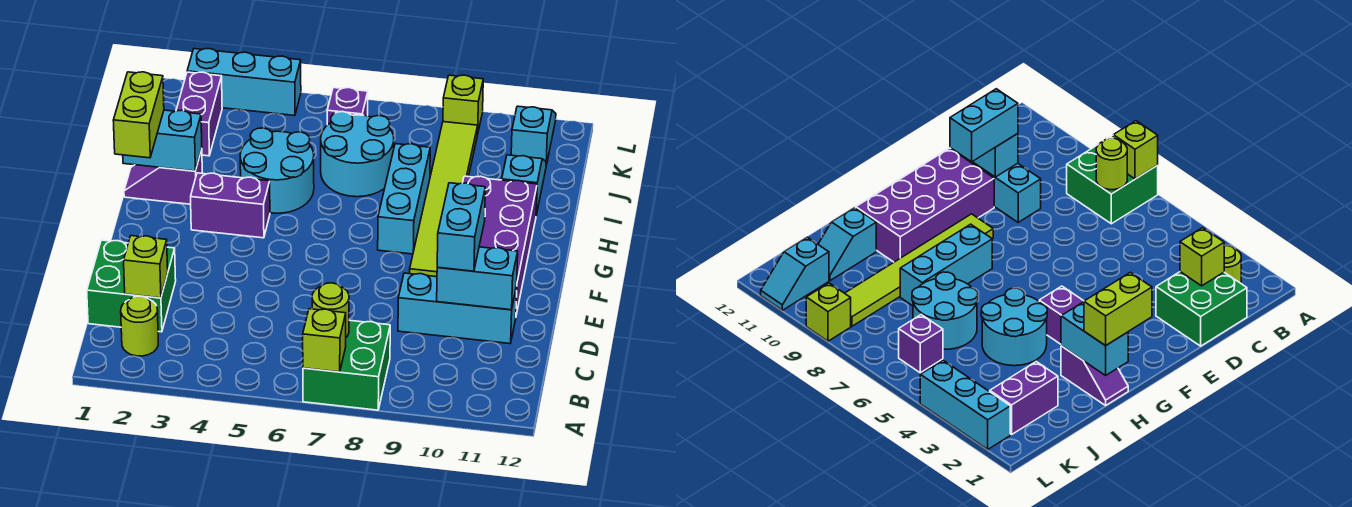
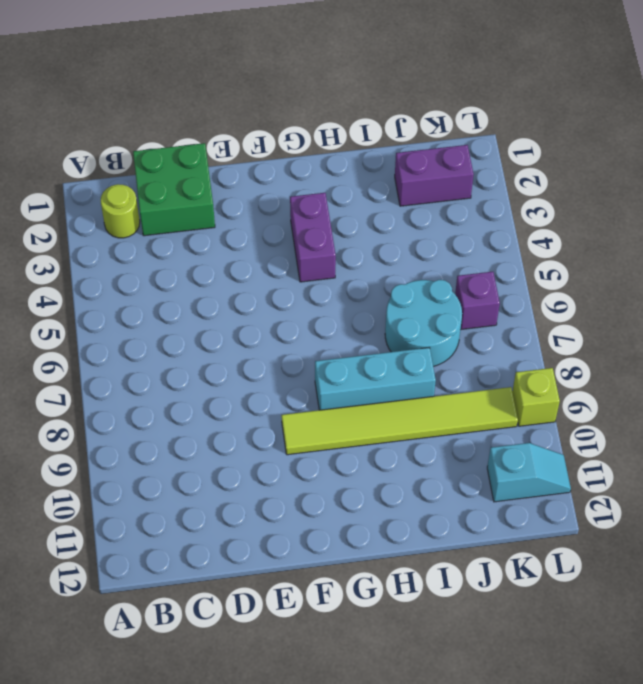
none -> green brick A7:B8 level 1
none -> cyan brick D9:D11 level 1
none -> purple brick E10:H11 level 1

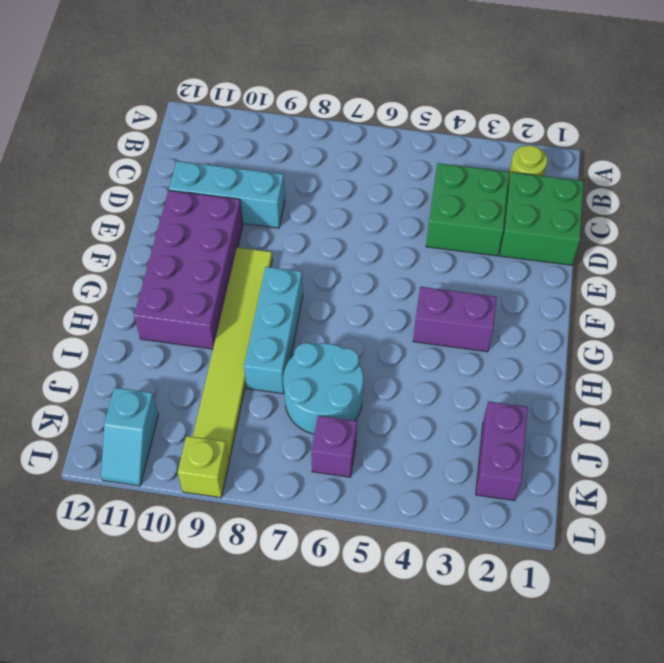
green brick C3:D4 level 1 -> green brick A7:B8 level 1
none -> purple slope H1:H2 level 1 top 2
none -> cyan round brick H4:I5 level 1
none -> cyan slope I11:J11 level 1 top I

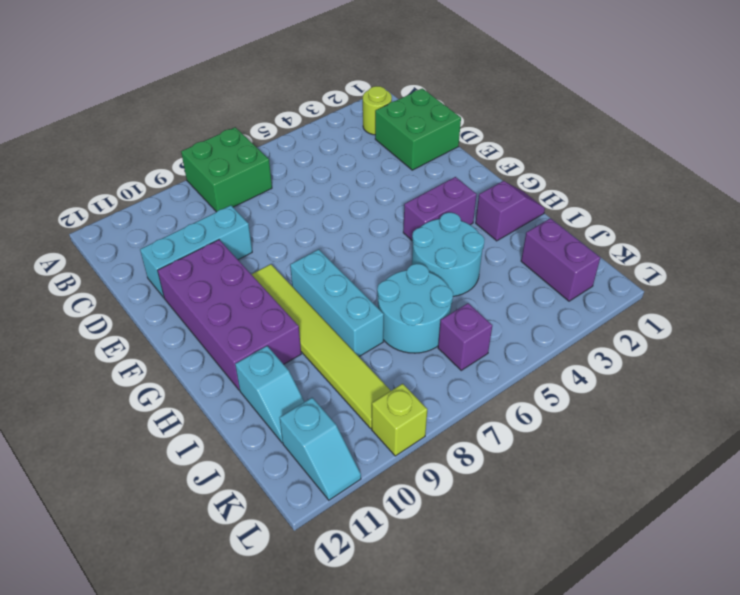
none -> cyan brick L2:L4 level 1
none -> lime brick A7 level 2
none -> lime round brick B7 level 2

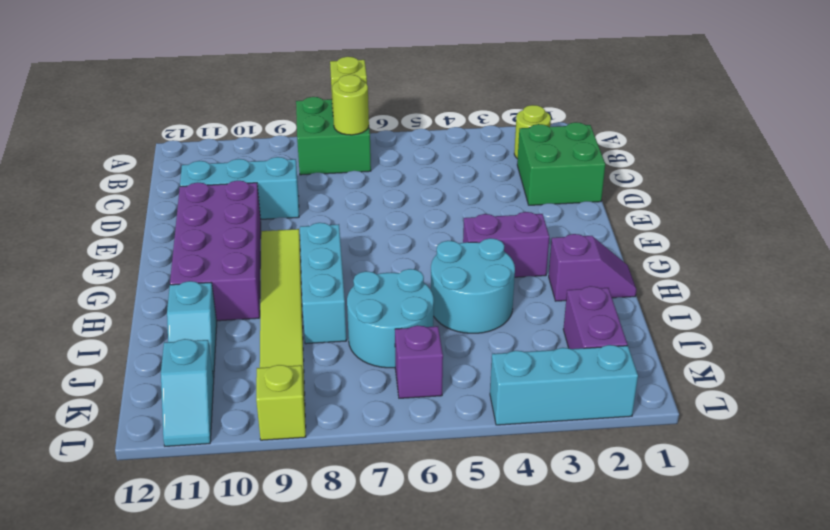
none -> lime brick C2 level 2
none -> cyan brick D10:D11 level 2
none -> cyan brick H1:H2 level 2

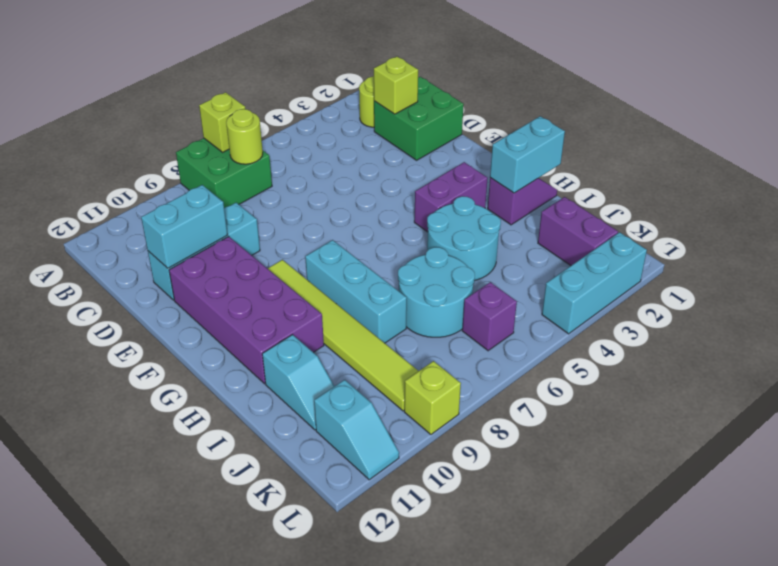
none -> cyan brick D10:E10 level 3
none -> lime brick G1:H1 level 3

